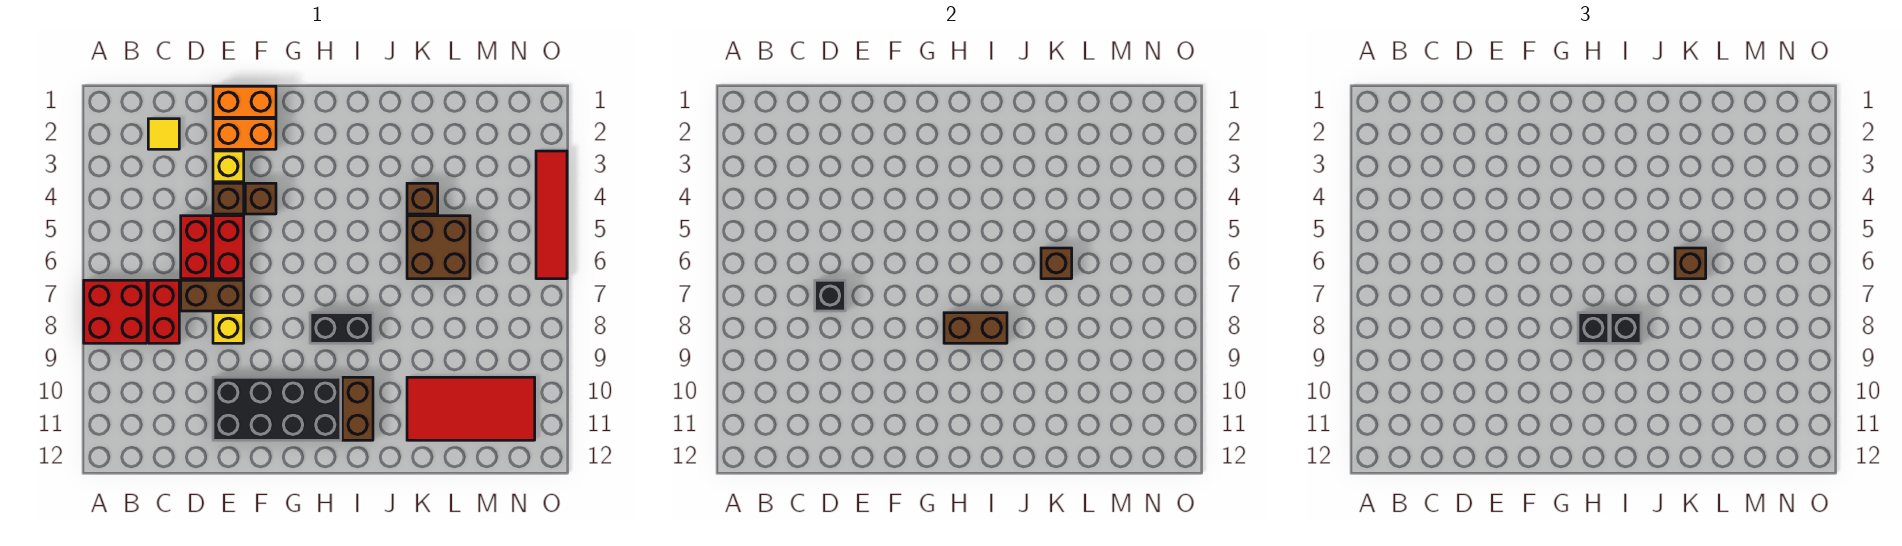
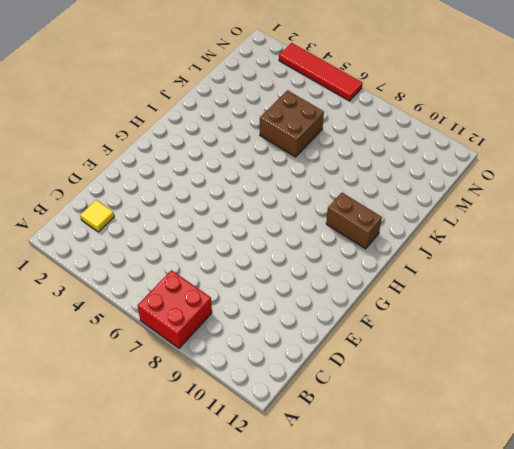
none -> red brick C7:C8 level 1
none -> red brick D5:D6 level 1
none -> brown brick D7:E7 level 1

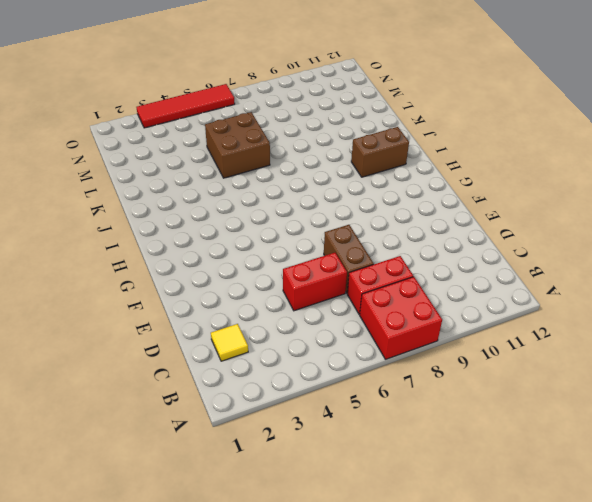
none -> orange brick E1:F1 level 1
none -> orange brick E2:F2 level 1
none -> yellow brick E3 level 1

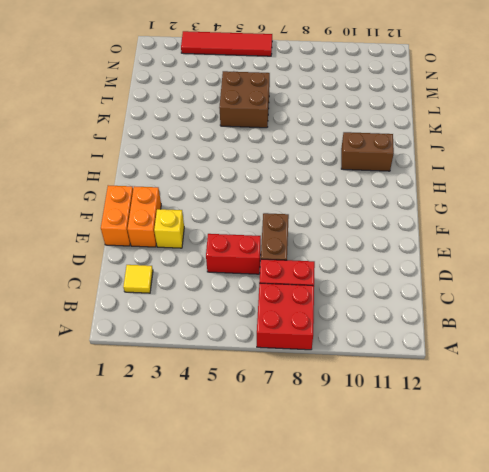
none -> brown brick E4 level 1
none -> red brick E5:E6 level 1
none -> yellow brick E8 level 1

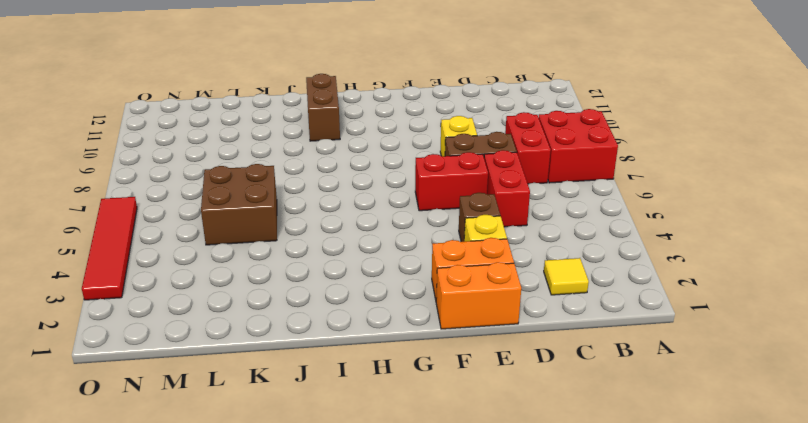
red brick E6:F6 level 1 -> red brick E5:E6 level 1
none -> black brick E10:H11 level 1
none -> brown brick F4 level 1
none -> black brick H8:I8 level 1

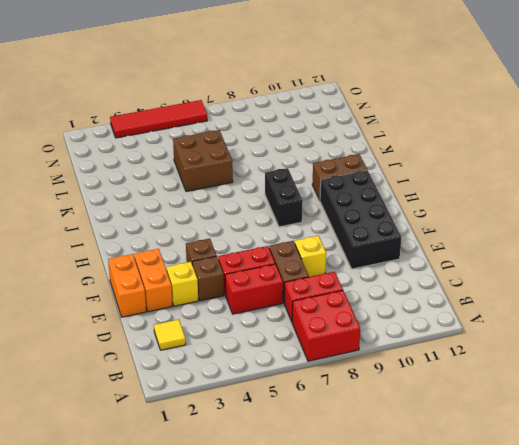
none -> brown brick K4 level 1
none -> red tile K10:N11 level 1
none -> black brick D7 level 2

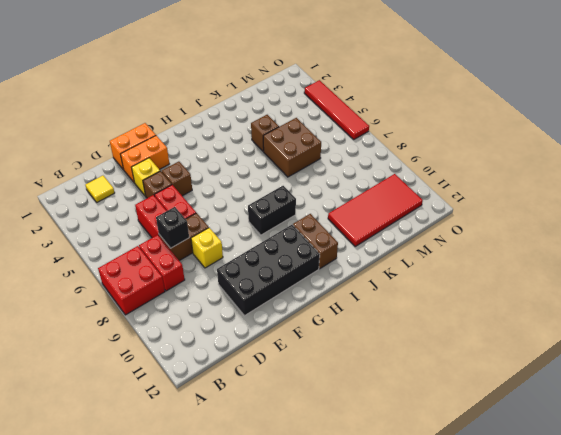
none -> brown brick H8:I8 level 2
none -> brown brick K6 level 2
none -> black brick H8 level 3

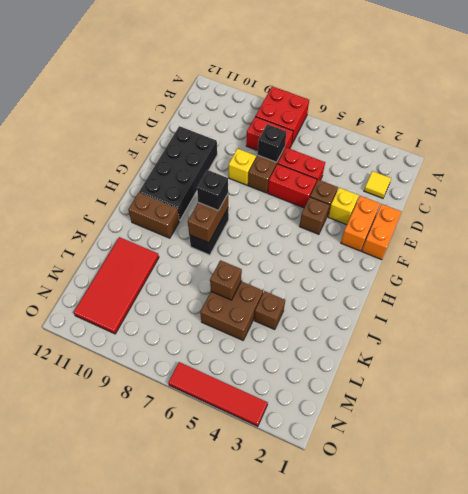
none -> black brick I8 level 3
none -> brown brick K6 level 3

